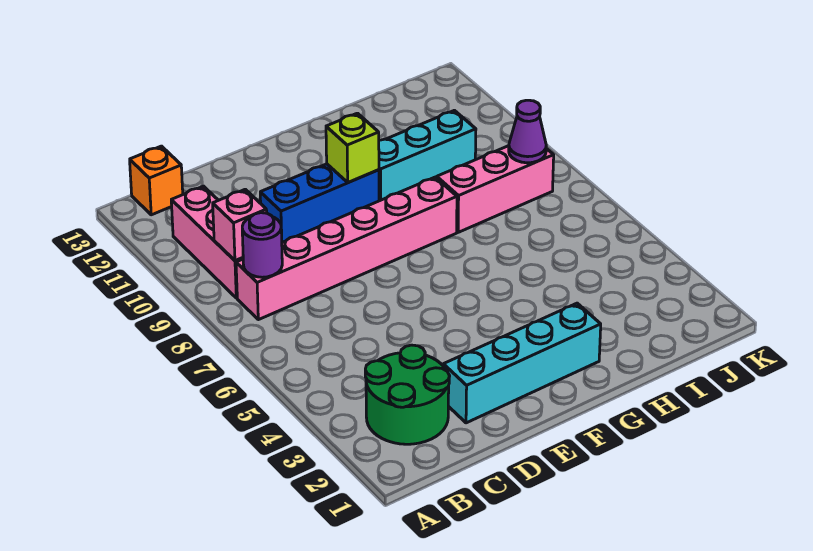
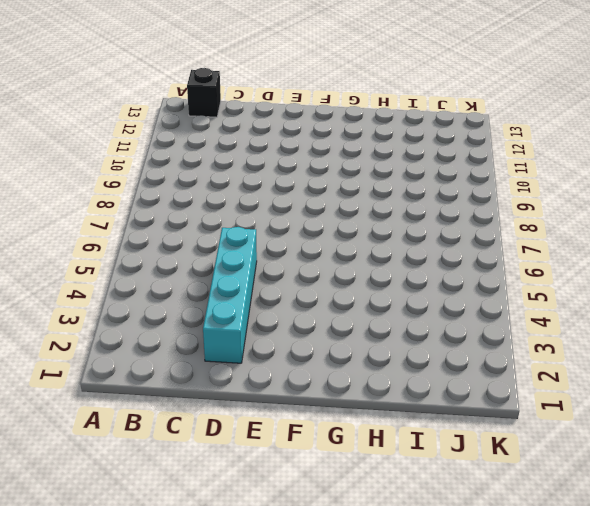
black brick B13 level 1 -> orange brick B13 level 1
cyan brick D2:D5 level 1 -> cyan brick D2:G2 level 1
none -> green round brick B2:C3 level 1
none -> pink brick B8:G8 level 1
none -> pink brick B9:B11 level 1

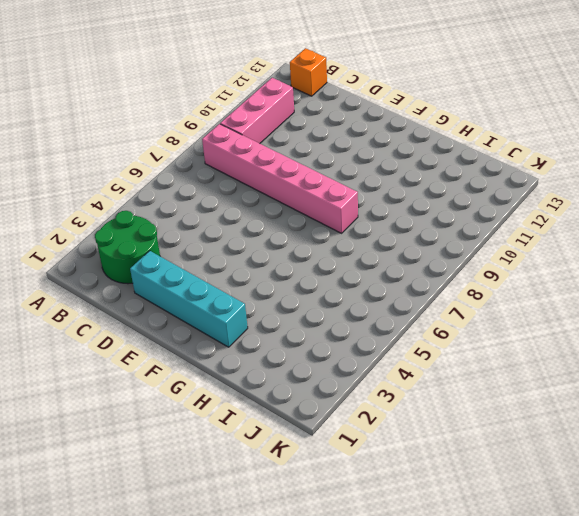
none -> blue brick D10:F10 level 1
none -> cyan brick G10:I10 level 1
none -> pink brick H8:J8 level 1

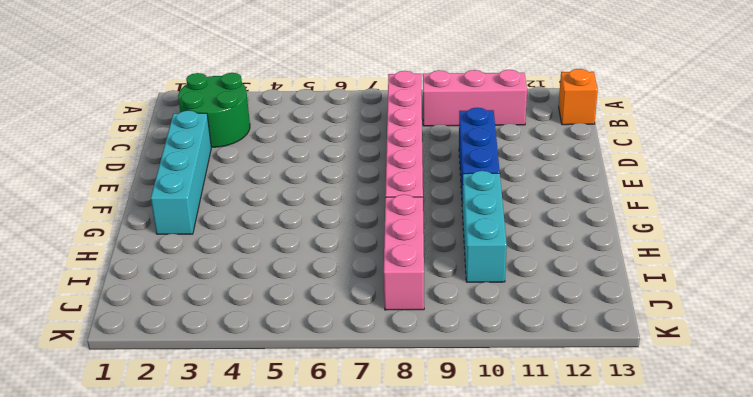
none -> purple round brick B8 level 2
none -> pink brick B9 level 2
none -> lime brick F10 level 2

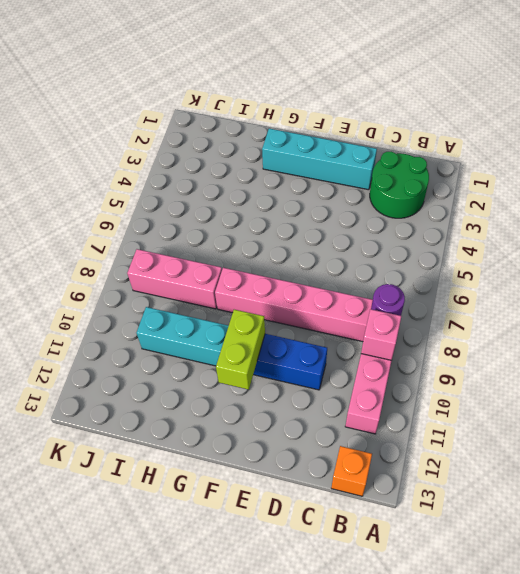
lime brick F10:F11 level 2 -> lime brick F10 level 2
none -> purple cone J8 level 2

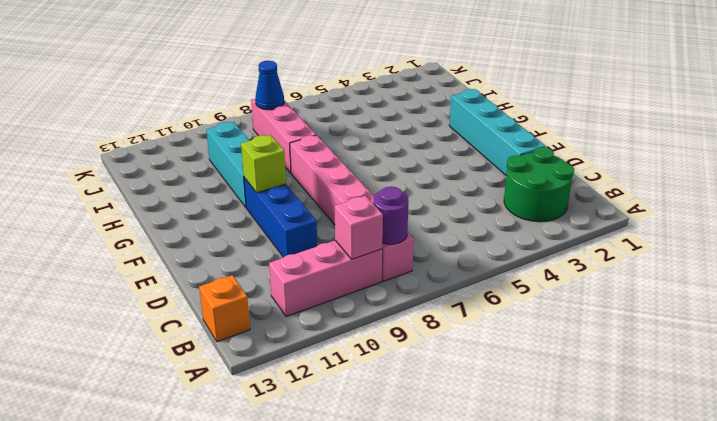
blue cone J8 level 2 -> purple cone J8 level 2

